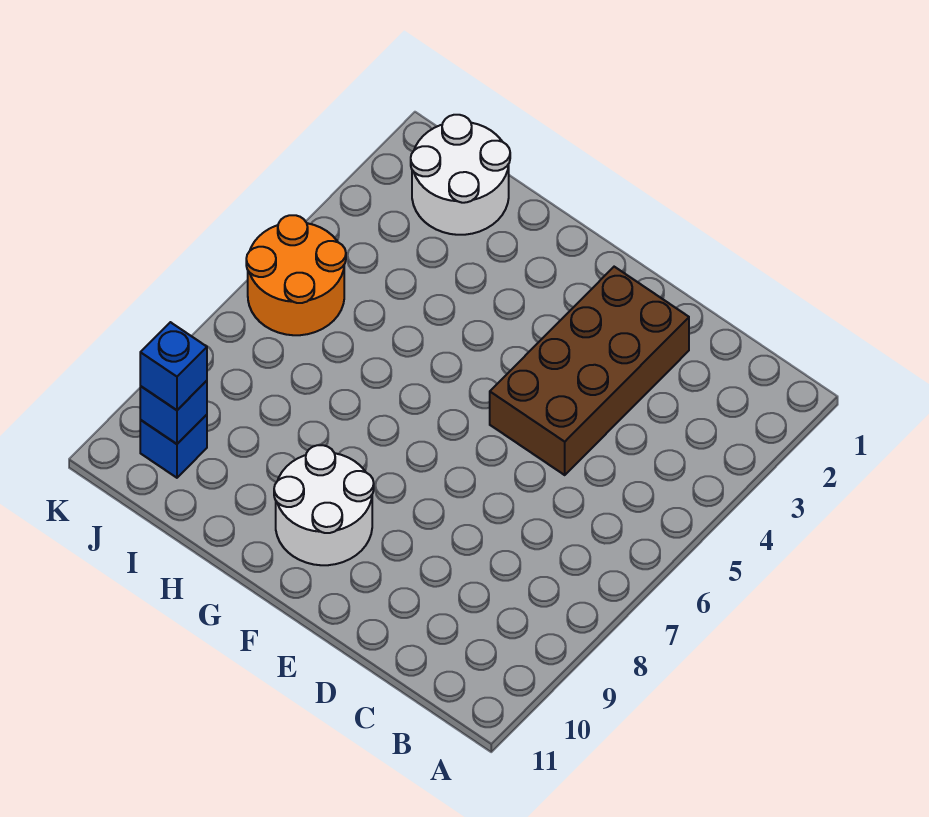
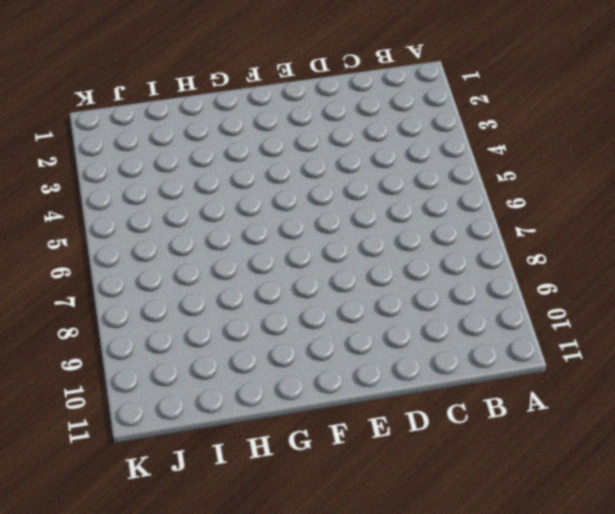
none -> brown brick D2:E5 level 1
none -> white round brick F9:G10 level 1

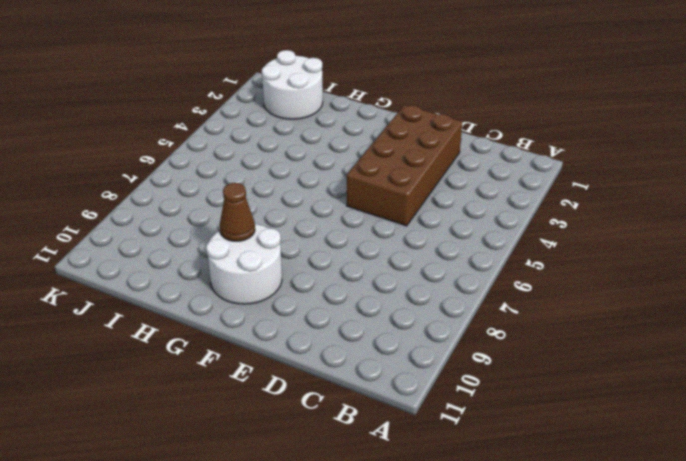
brown cone G9 level 2 -> none
none -> orange round brick J5:K6 level 1
none -> blue brick J10 level 1

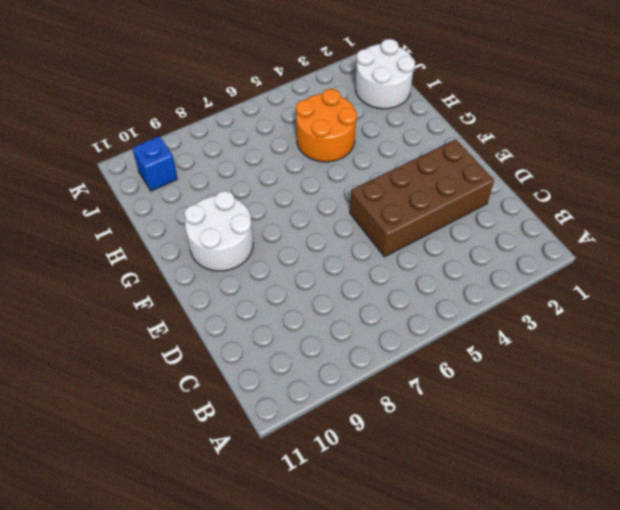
orange round brick H4:I5 level 1 -> orange round brick J5:K6 level 1
none -> blue brick J10 level 2
none -> blue brick J10 level 3

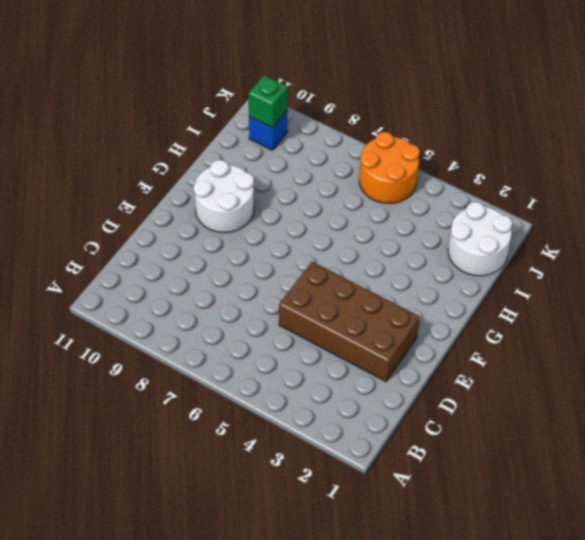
green brick J10 level 2 -> blue brick J10 level 2
none -> blue brick J10 level 3

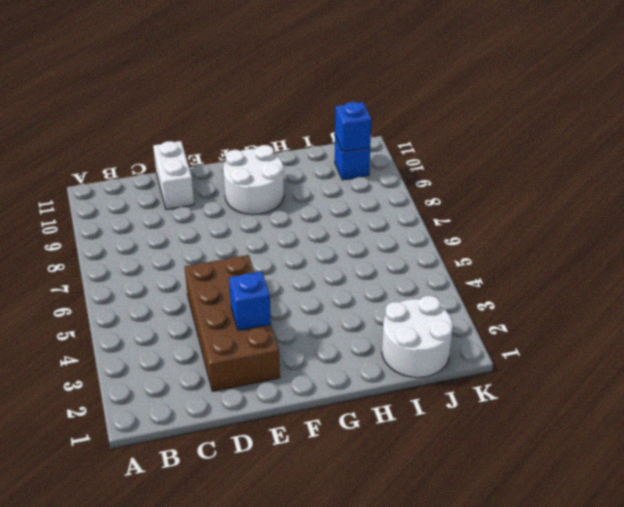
white brick D10:D11 level 1 -> none
blue brick E3 level 2 -> blue brick J10 level 3
none -> orange round brick J5:K6 level 1

